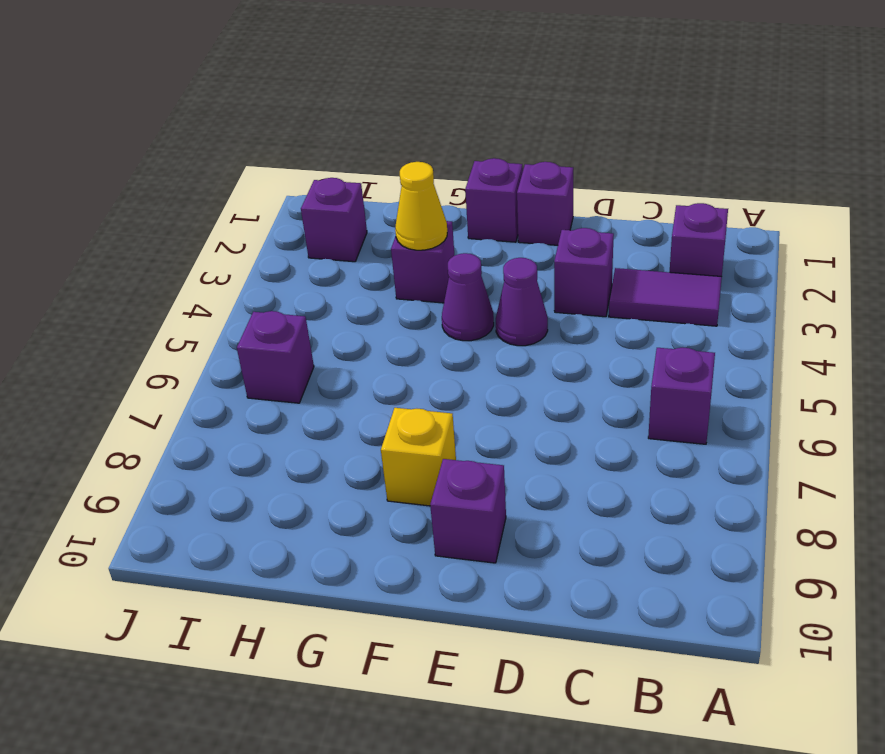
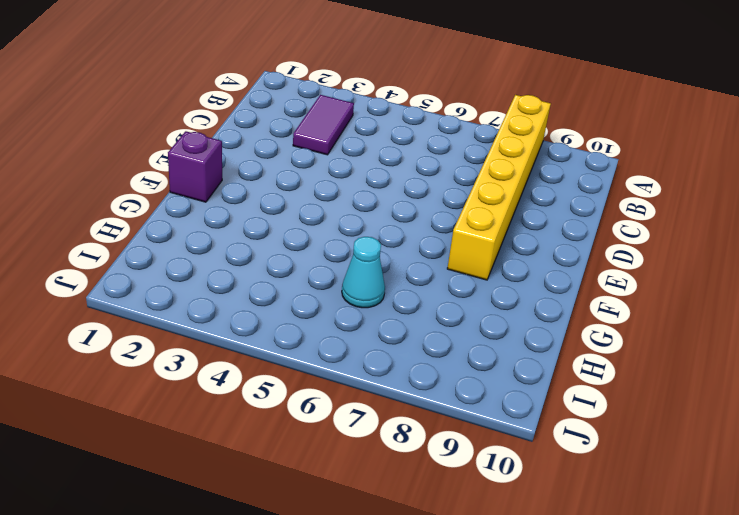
yellow brick A8:F8 level 1 -> yellow brick F8 level 1
cyan cone H6 level 1 -> none
none -> purple brick B2 level 1
none -> purple brick B6 level 1
none -> purple brick D3 level 1

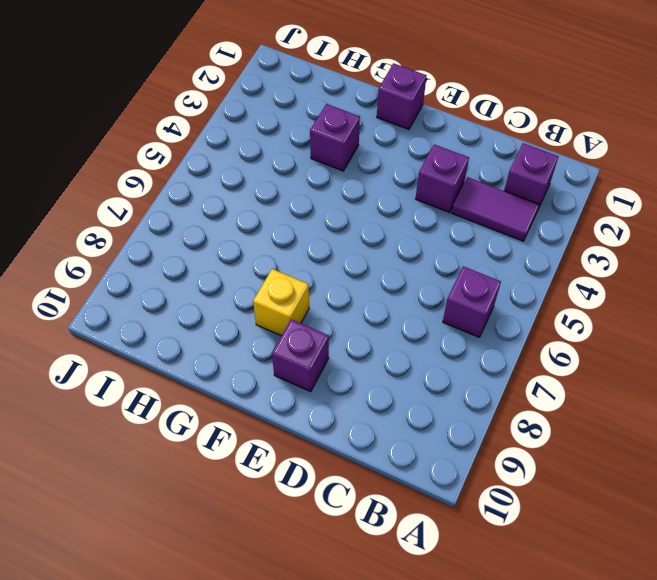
none -> purple brick E1 level 1
none -> purple cone E4 level 1
none -> purple cone F4 level 1

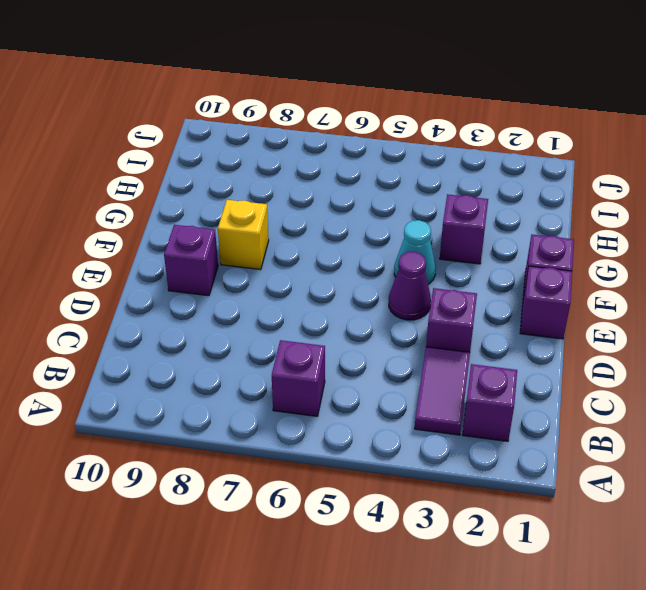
cyan cone F4 level 1 -> purple cone F4 level 1
none -> purple brick I2 level 1
none -> purple brick I6 level 1
none -> yellow cone G3 level 2

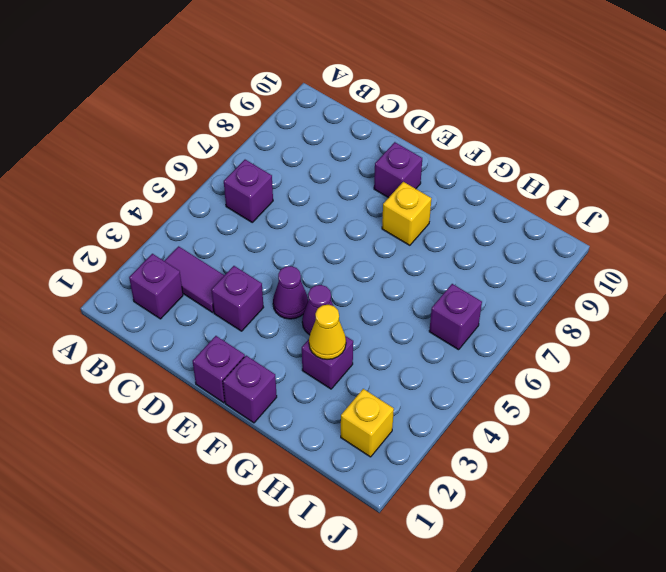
yellow brick I2 level 1 -> purple brick I2 level 1

